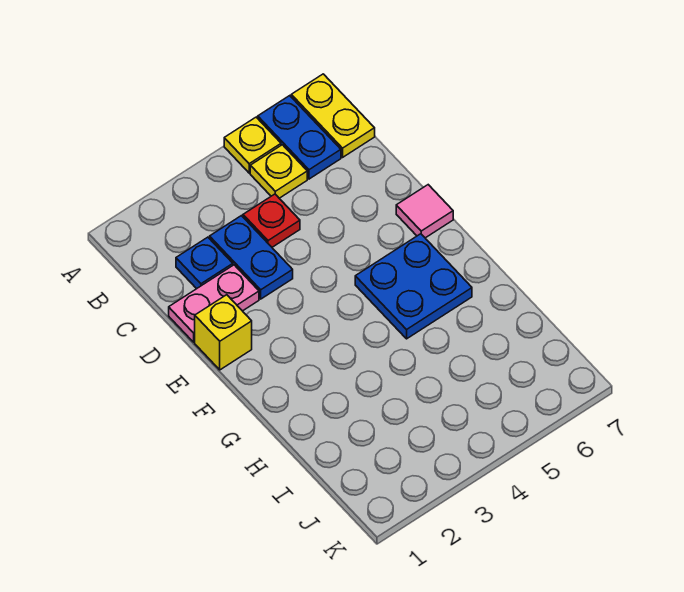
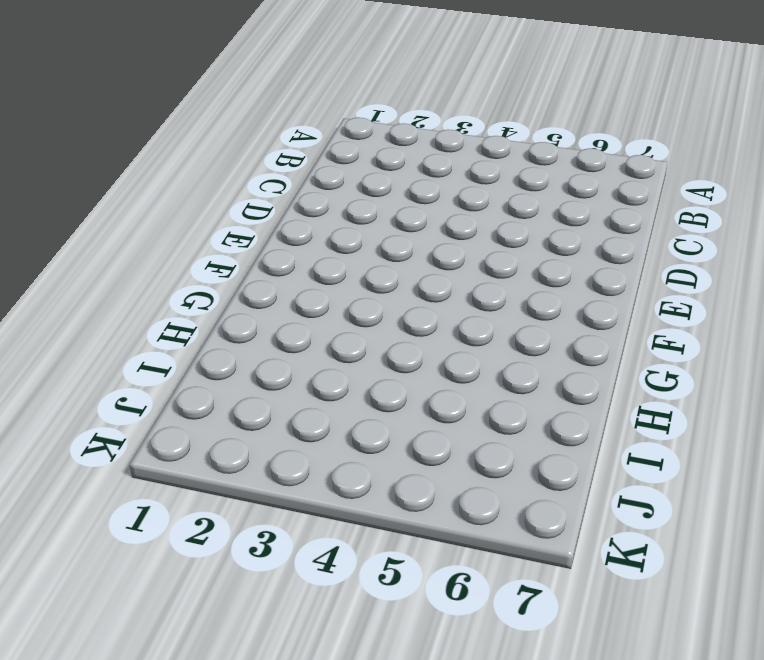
none -> yellow plate A5 level 1
none -> blue plate A6:B6 level 1

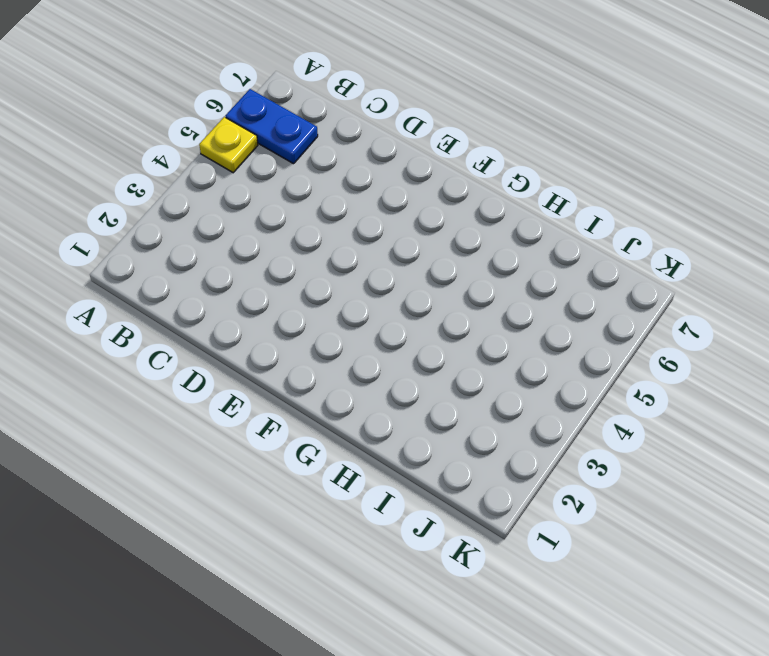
none -> yellow plate A7:B7 level 1
none -> yellow plate B5 level 1

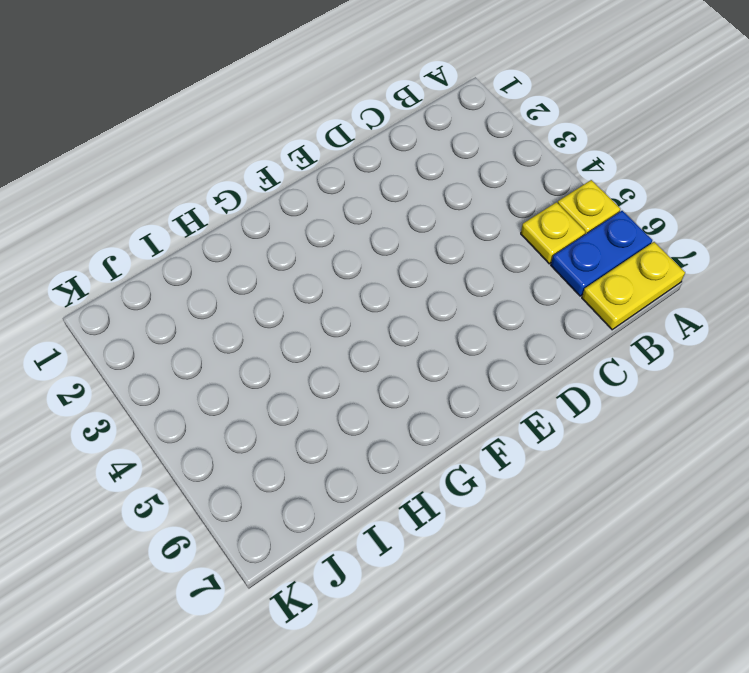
none -> blue plate C2 level 1
none -> blue plate C3:D3 level 1

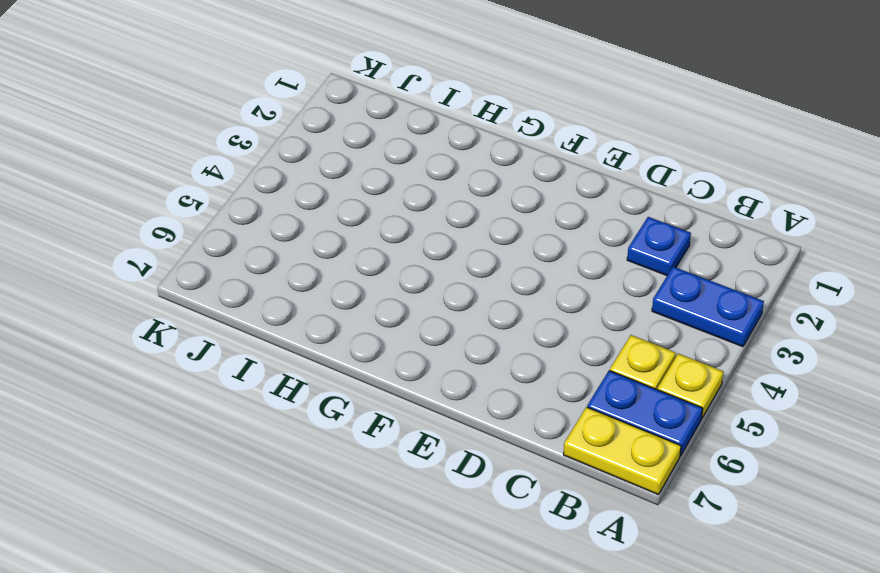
blue plate A3:B3 level 1 -> blue plate C3:D3 level 1
none -> red plate C4 level 1
none -> pink plate D1:D2 level 1

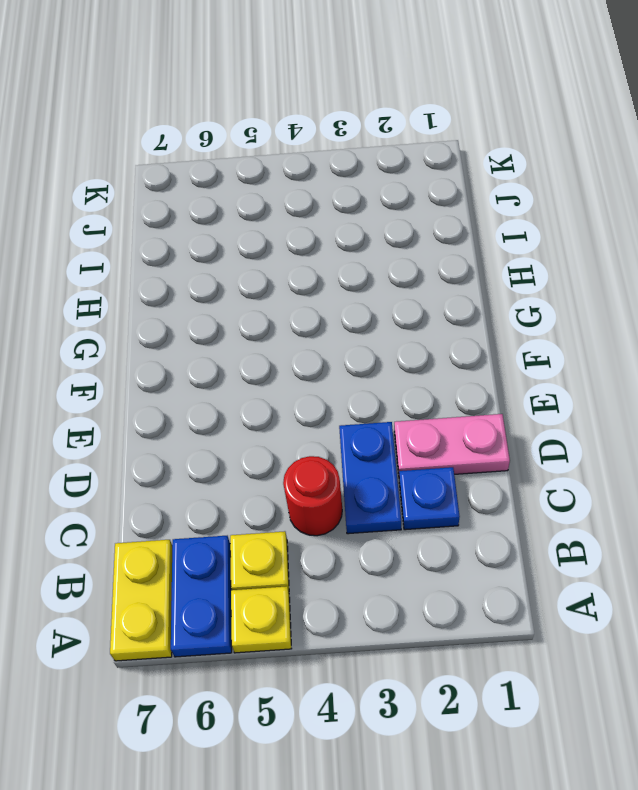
red round brick C4 level 1 -> red plate C4 level 1
none -> yellow brick E1 level 1
none -> pink tile E7 level 1

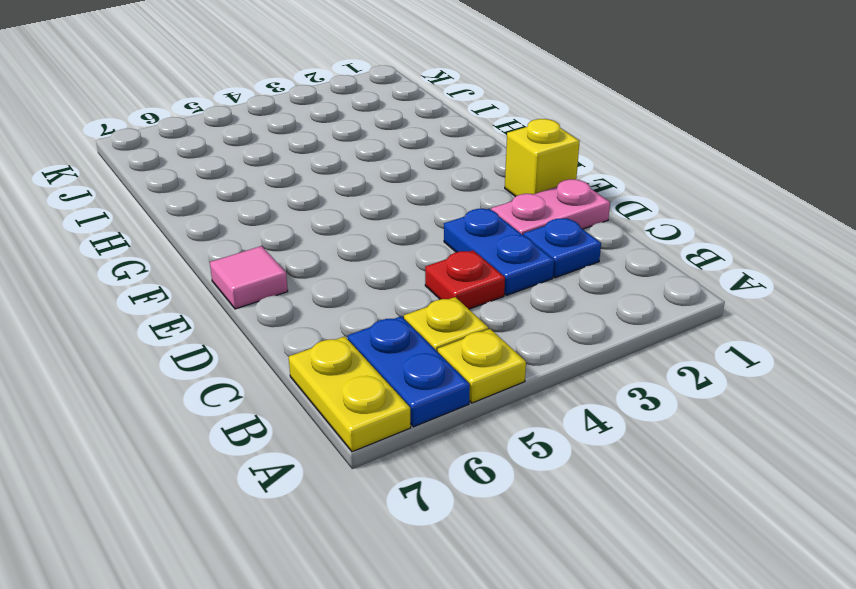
none -> blue plate F5:G6 level 1

